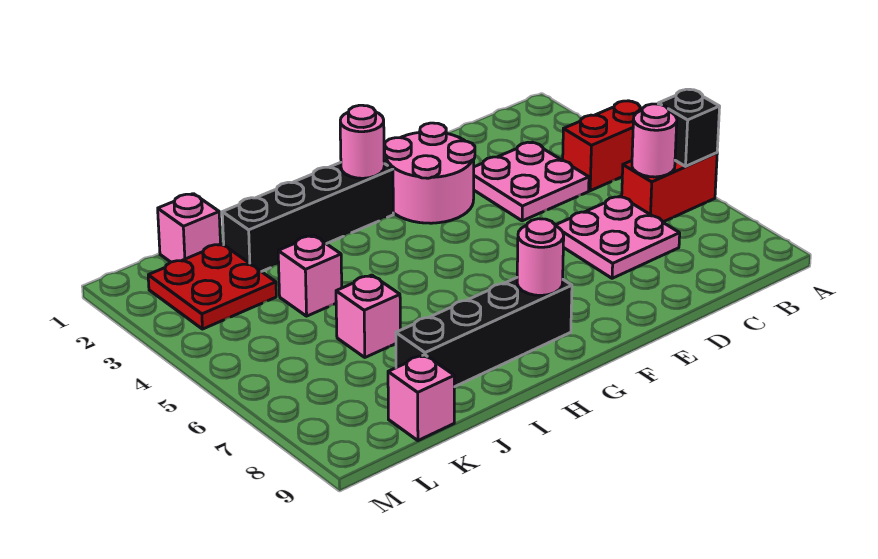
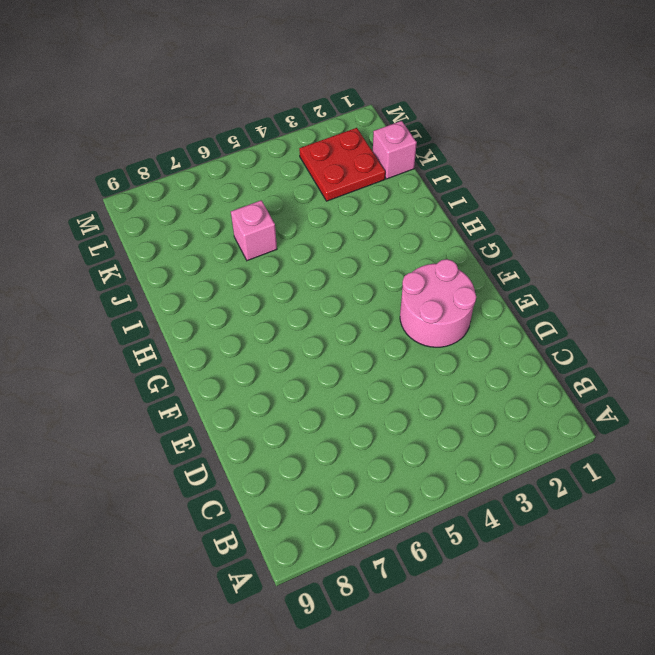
none -> red brick A4:B4 level 1
none -> red brick A6:B6 level 1
none -> pink plate C3:D4 level 1

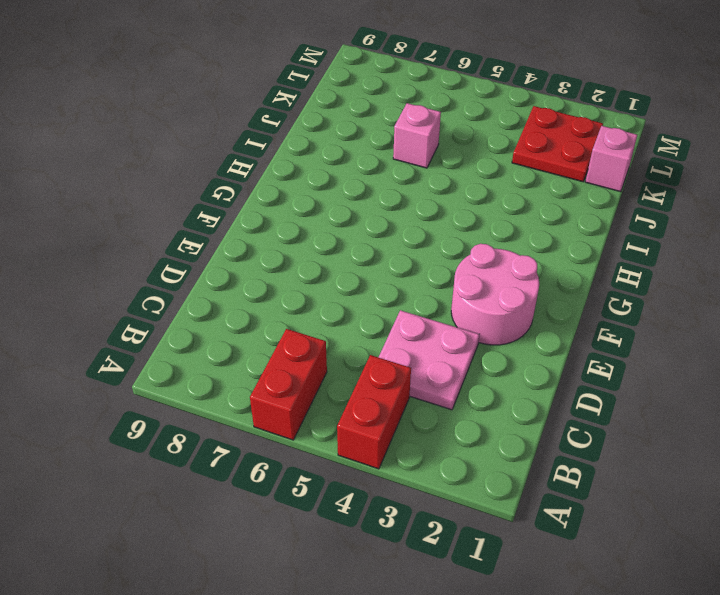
none -> pink plate C6:D7 level 1
none -> black brick G2:J2 level 1
none -> black brick G8:J8 level 1

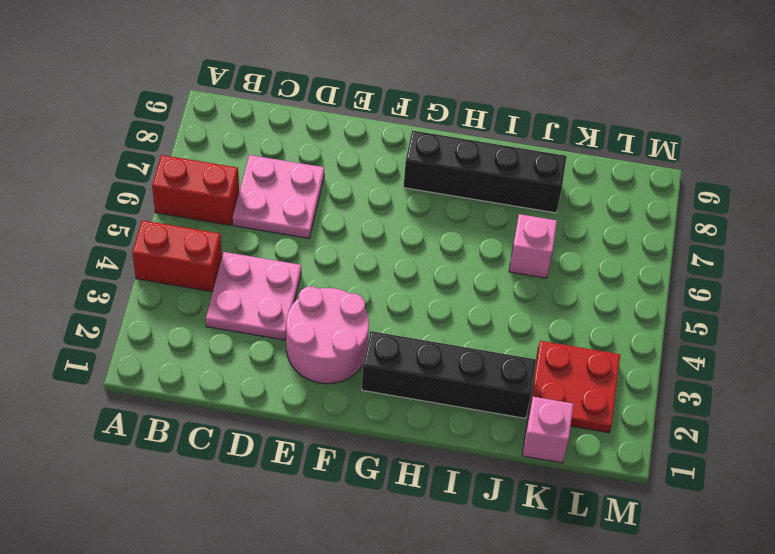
none -> pink brick J4 level 1
none -> pink brick K9 level 1
none -> black brick A6 level 2

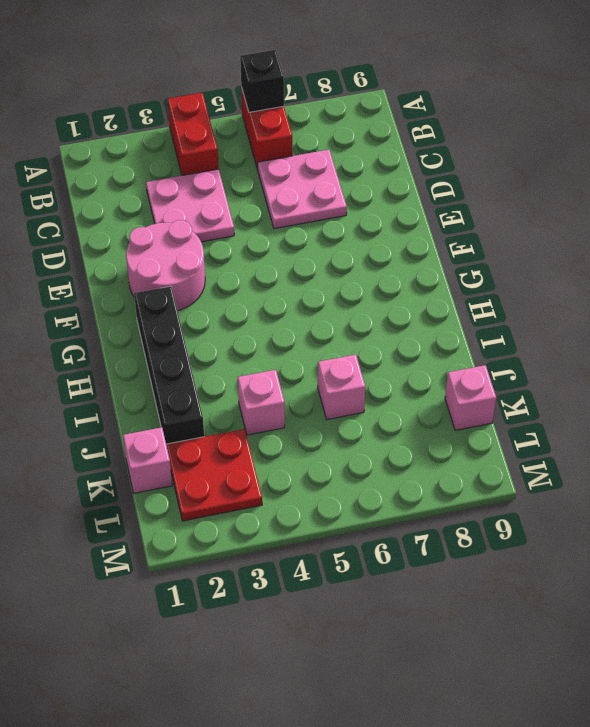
none -> black brick G8:J8 level 1
none -> pink round brick B6 level 2
none -> pink round brick G2 level 2

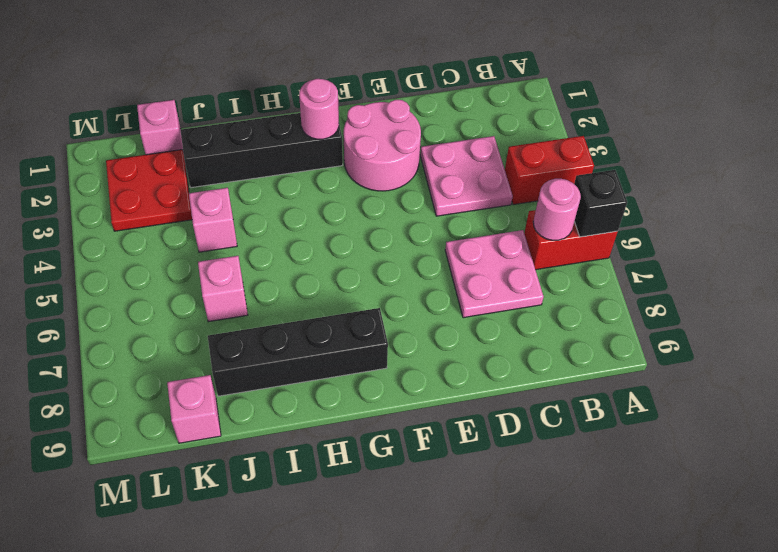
none -> pink round brick G8 level 2

